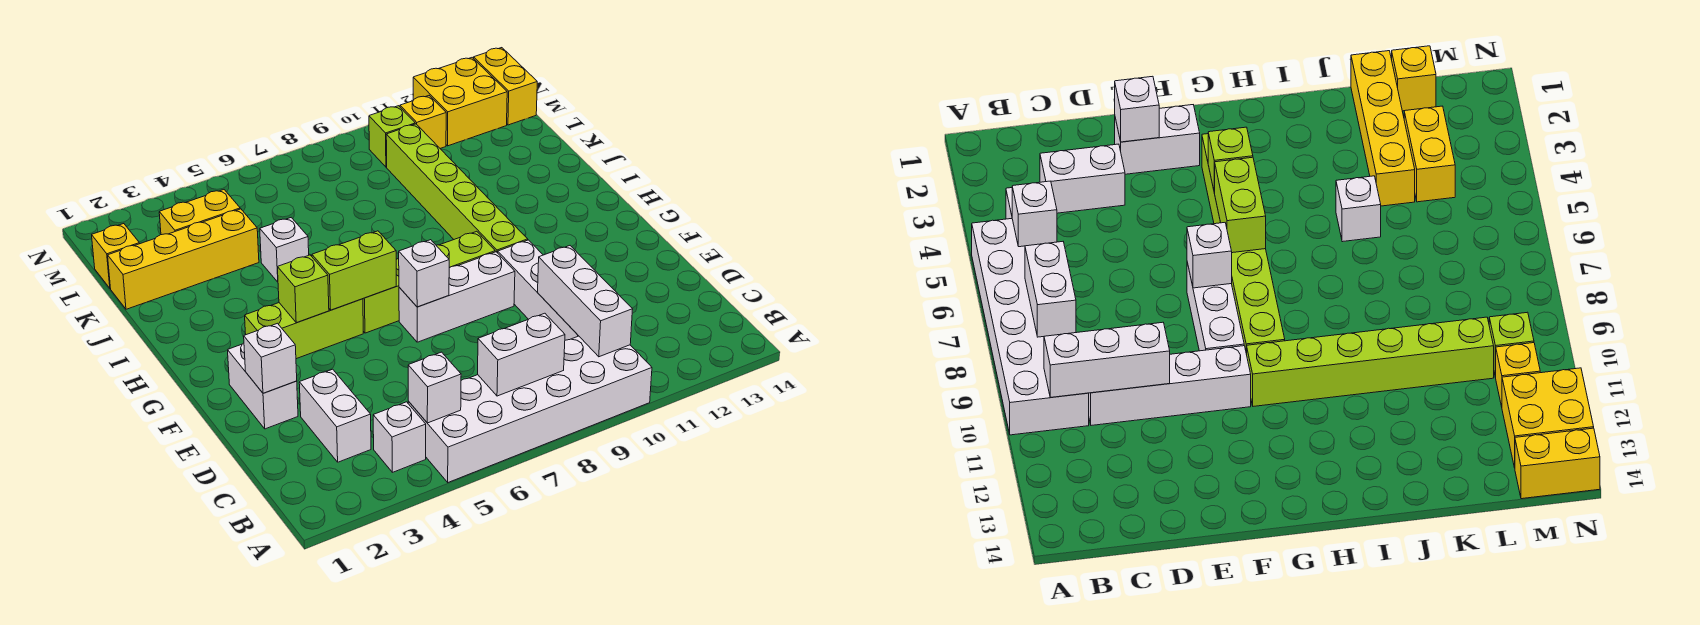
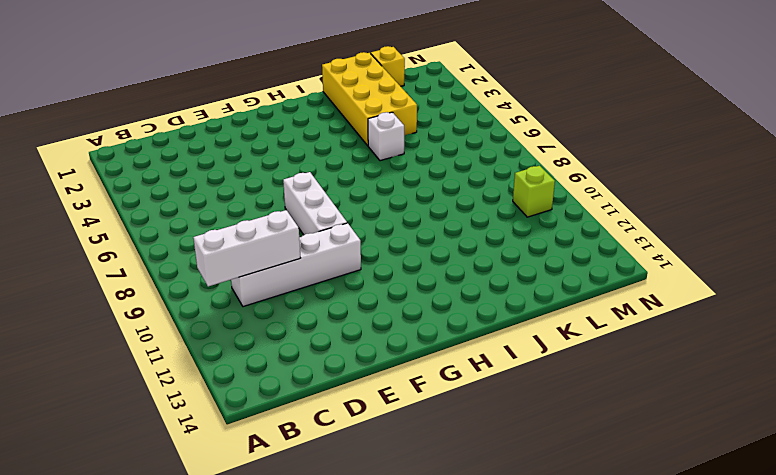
yellow brick J1:K4 level 1 -> yellow brick K1:K4 level 1
none -> white brick A5:B10 level 1
none -> white brick B4 level 1
none -> white brick C3:D3 level 1

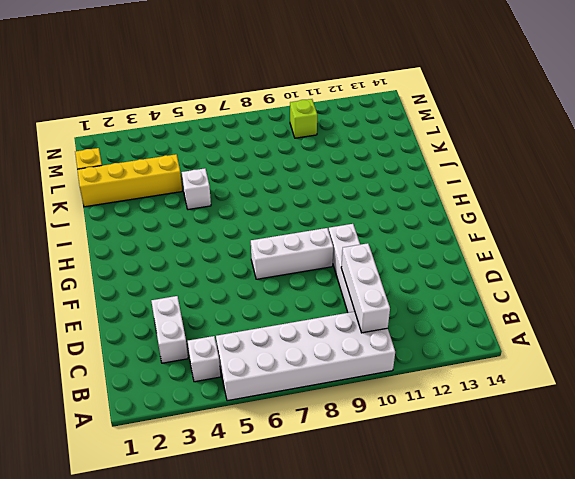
none -> white brick E2:F2 level 1
none -> lime brick G3:G5 level 1
none -> lime brick G6:G9 level 1

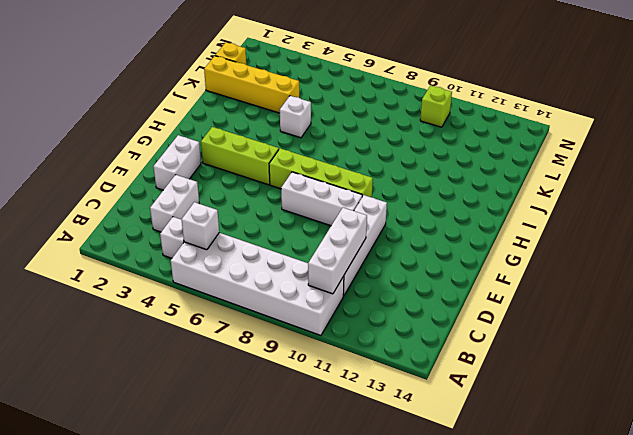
none -> lime brick G10:L10 level 1
none -> yellow brick L3:L4 level 1
none -> yellow brick M11 level 1

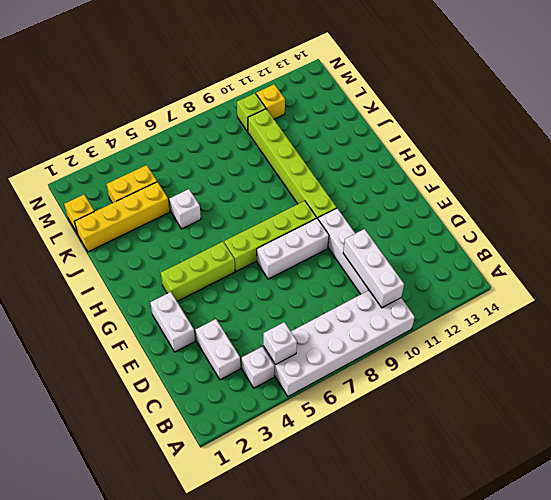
none -> yellow brick M12:N13 level 1
none -> yellow brick M14:N14 level 1
none -> white brick B7:B8 level 2

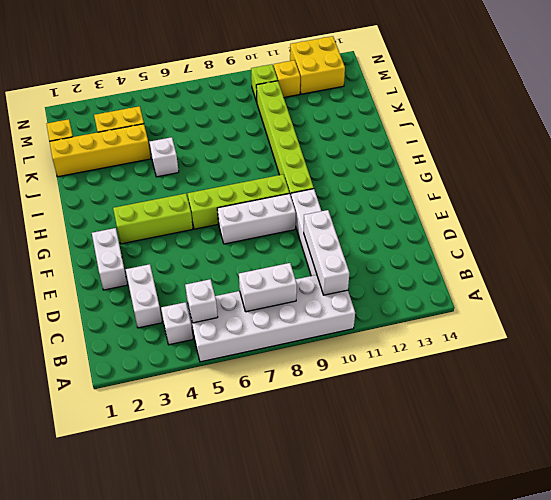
none -> yellow brick M14:N14 level 1
none -> white brick E2 level 2
none -> white brick F7 level 2

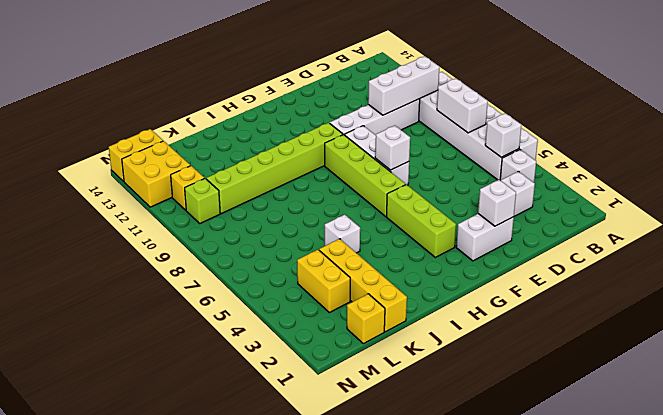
none -> lime brick G4 level 2
none -> lime brick G5:G6 level 2

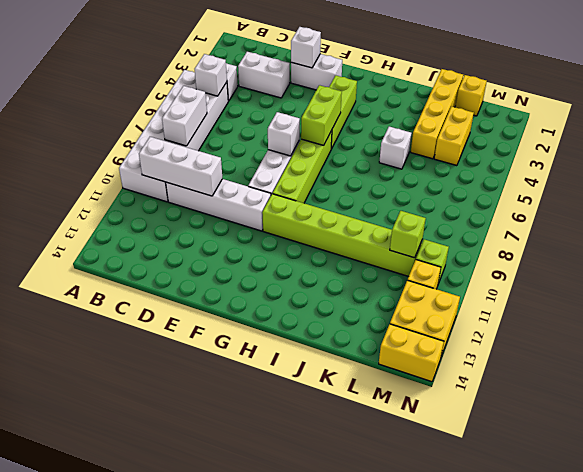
lime brick L10 level 2 -> lime brick G4 level 2

